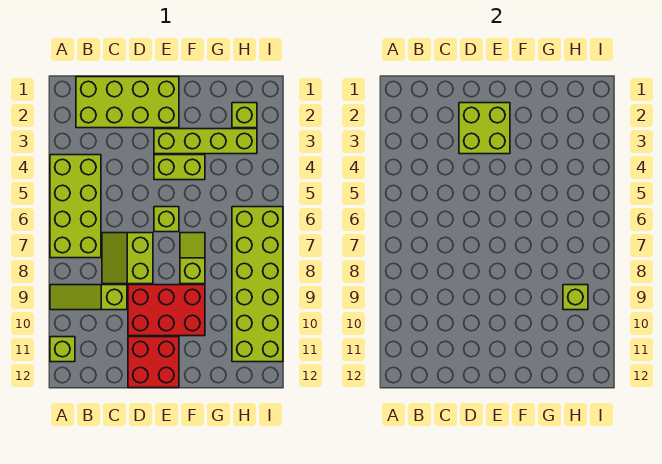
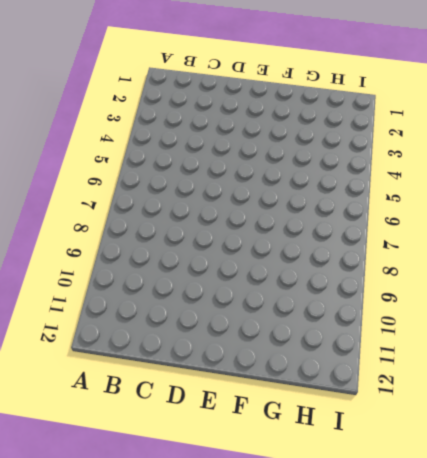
none -> lime brick A4:B7 level 1
none -> lime slope A9:C9 level 1 top C
none -> lime brick A11 level 1

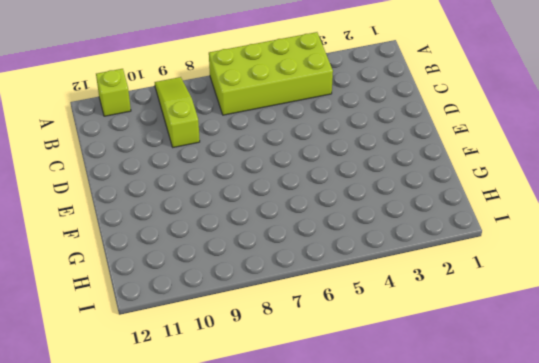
none -> lime brick B1:E2 level 1
none -> lime slope C7:D8 level 1 top D
none -> red brick D9:F10 level 1

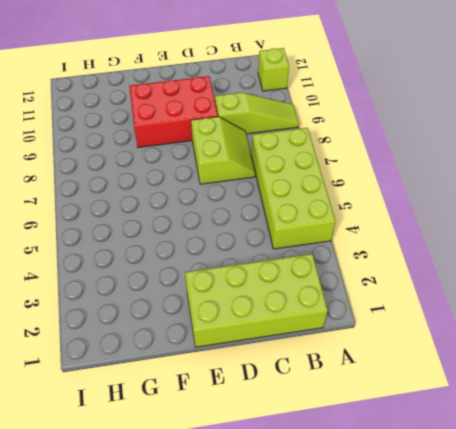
none -> red brick D11:E12 level 1
none -> lime brick E3:H3 level 1
none -> lime brick E4:F4 level 1

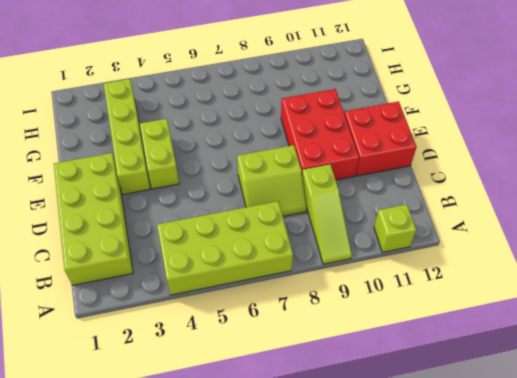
none -> lime brick E6 level 1
none -> lime slope F7:F8 level 1 top 8
none -> lime brick H2 level 1

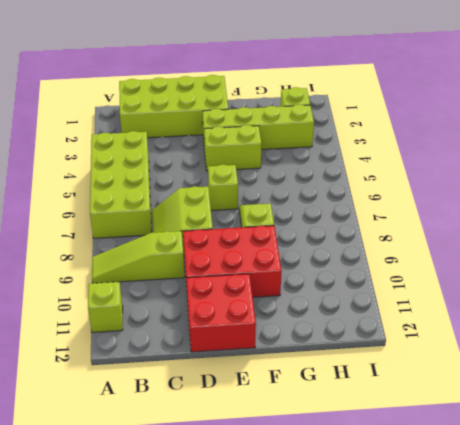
none -> lime brick H6:I11 level 1
none -> lime brick D2:E3 level 2
none -> lime brick H9 level 2

